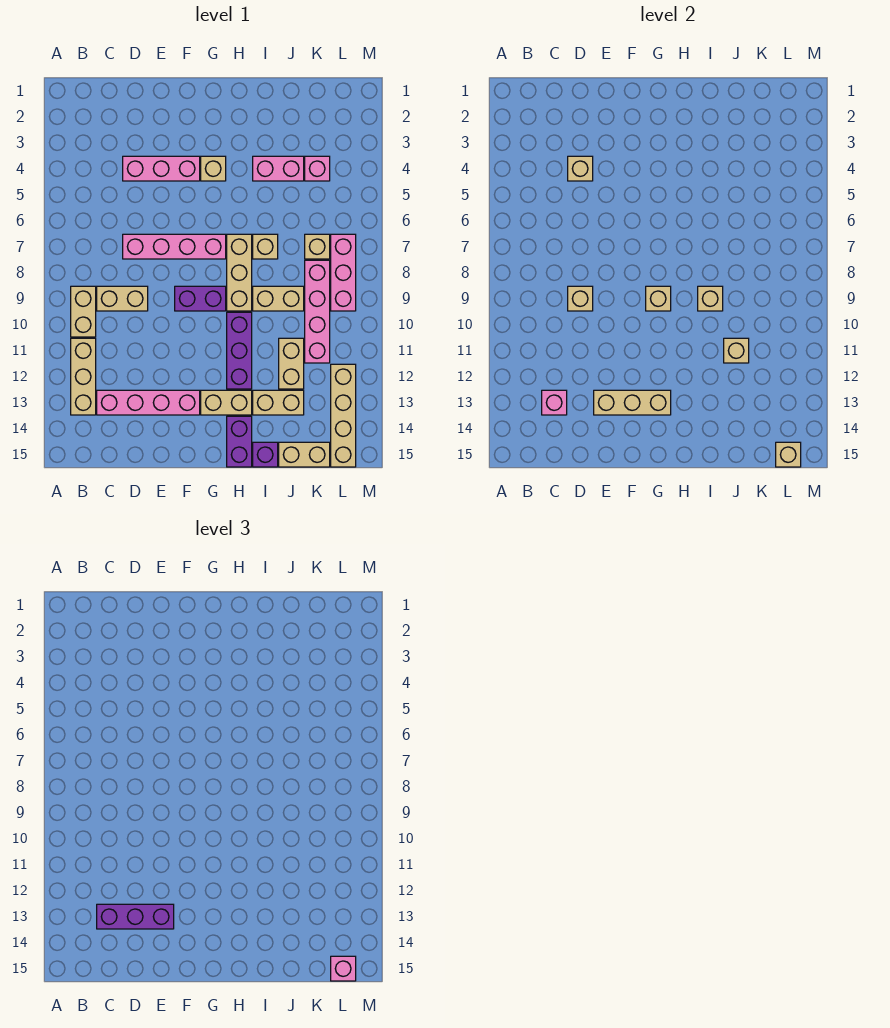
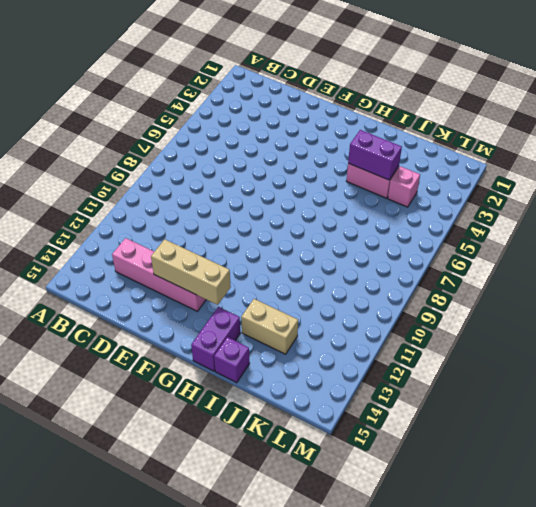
purple brick I4:J4 level 2 -> purple brick F9:G9 level 1
none -> tan brick B9:B10 level 1
none -> tan brick B11:B13 level 1
none -> tan brick C9:D9 level 1
none -> pink brick D4:F4 level 1

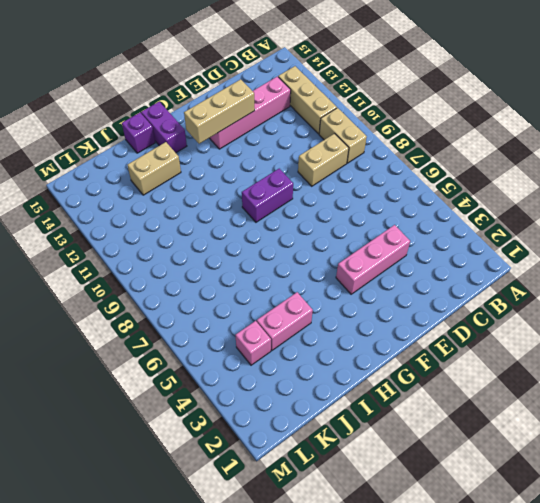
none -> pink brick D7:G7 level 1
none -> tan brick G4 level 1
none -> tan brick G13:H13 level 1
none -> tan brick H7:H9 level 1

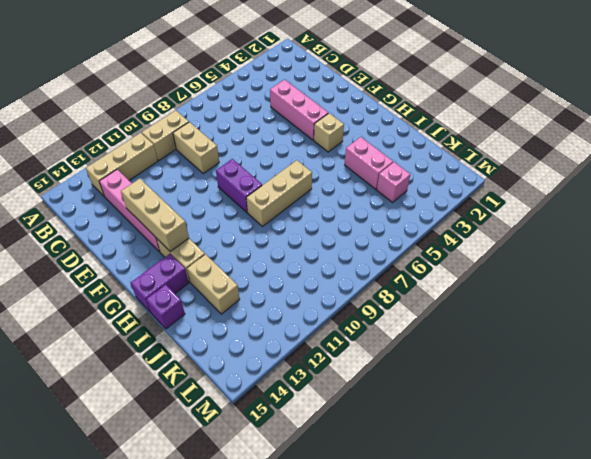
none -> pink brick D7:G7 level 1
none -> purple brick H10:H12 level 1
none -> tan brick I7 level 1
none -> tan brick I9:J9 level 1

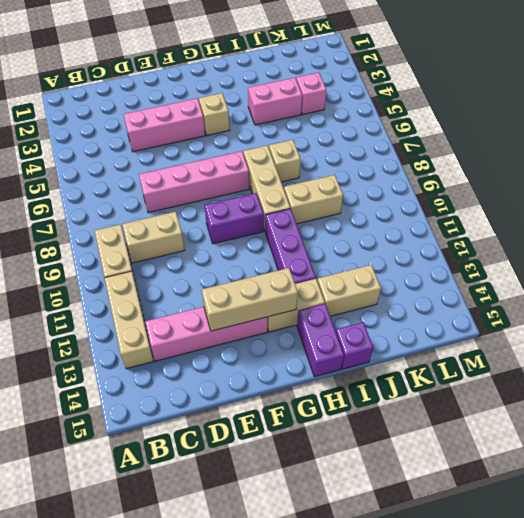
none -> tan brick J11:J12 level 1
none -> tan brick J15:K15 level 1
none -> tan brick K7 level 1
none -> pink brick K8:K11 level 1

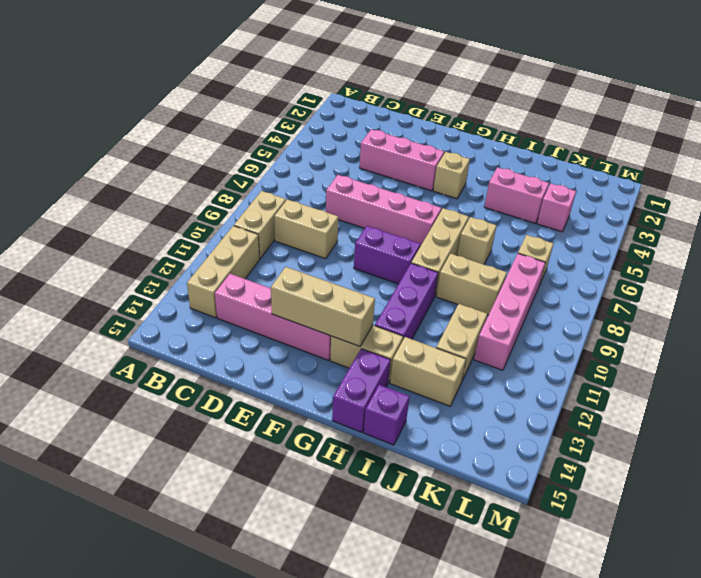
none -> tan brick J15:K15 level 1
none -> pink brick L7:L9 level 1
none -> tan brick L12:L15 level 1
none -> pink brick C13 level 2

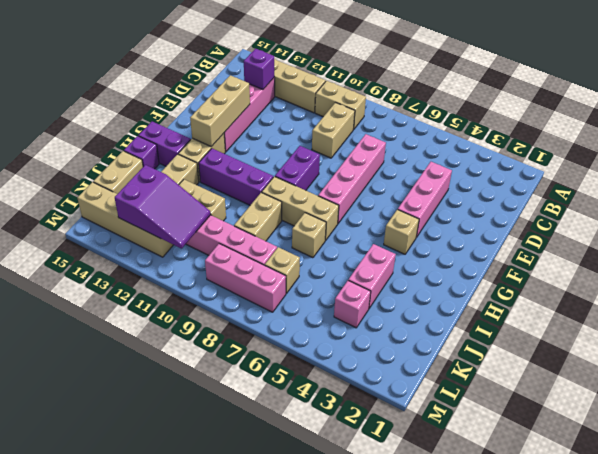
purple brick C13 level 2 -> pink brick C13 level 2
purple slope K11:L13 level 2 top 13 -> none
none -> tan brick D4 level 2
none -> tan brick D9 level 2
none -> tan brick G9 level 2
none -> tan brick I9 level 2

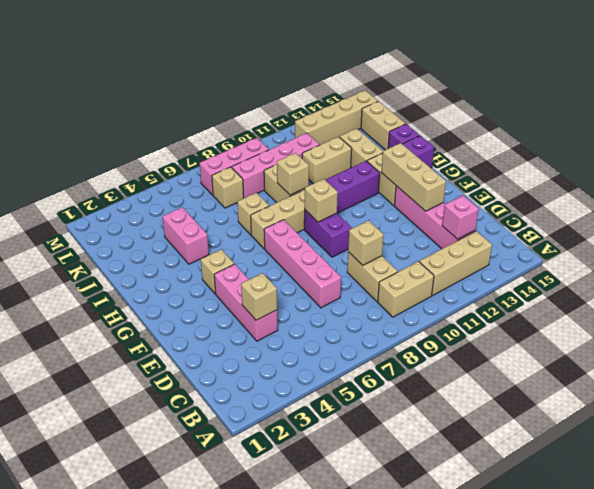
none -> pink brick K4 level 1
none -> tan brick J11 level 2
none -> tan brick L15 level 2
none -> purple brick C13:E13 level 3

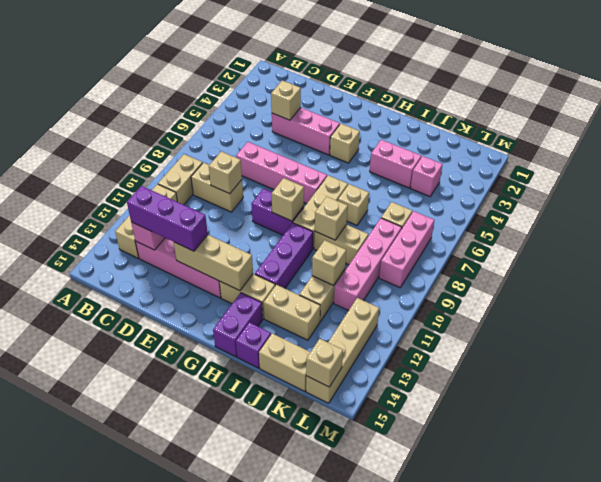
none -> pink brick L15 level 3

